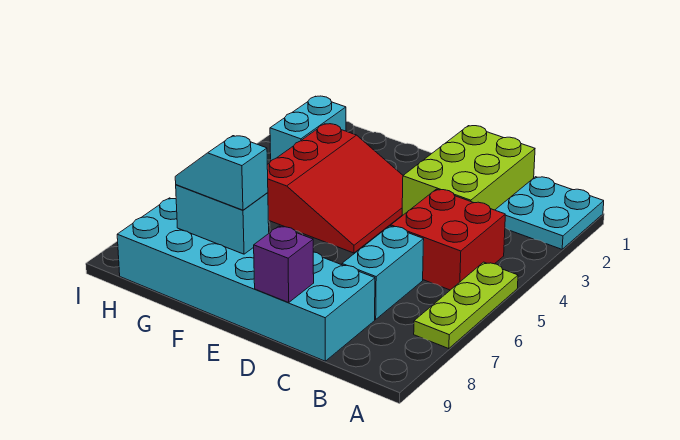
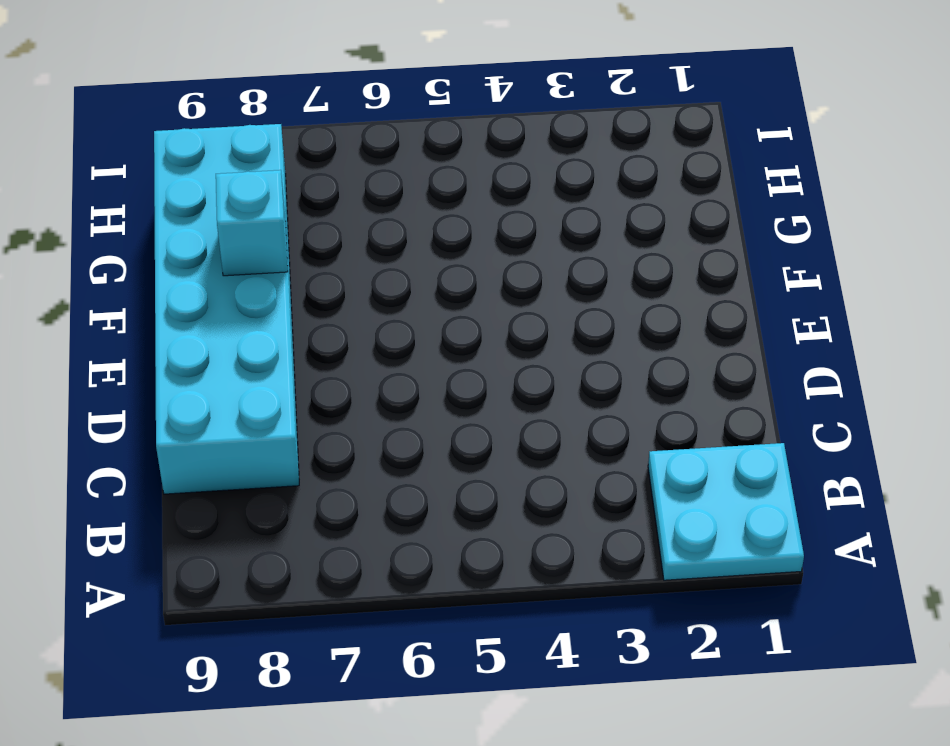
cyan brick F8 level 2 -> cyan brick F8:G8 level 2
none -> lime plate A5:A7 level 1
none -> red brick B4:C5 level 1

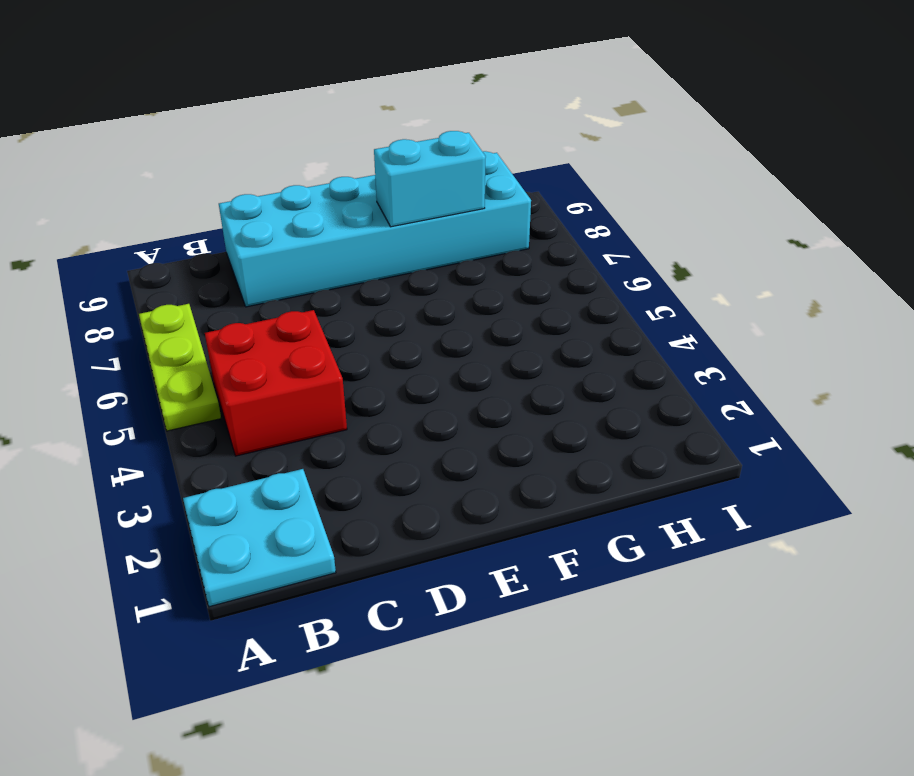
none -> lime brick C1:D3 level 1
none -> cyan brick C6:C7 level 1

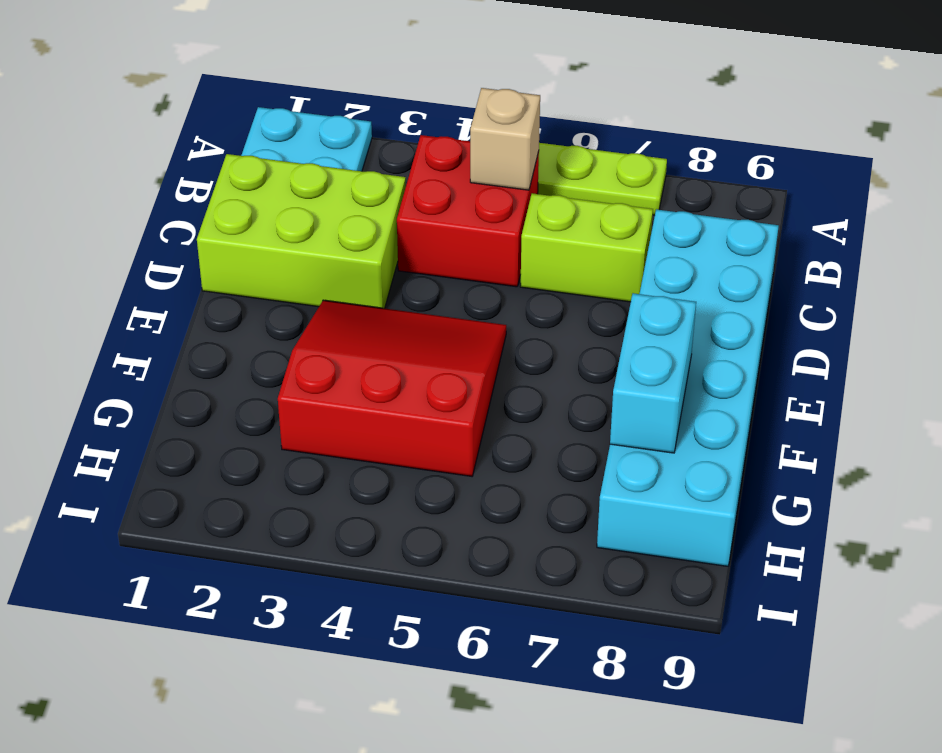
tan brick B5 level 2 -> none
lime brick C6:C7 level 1 -> cyan brick C6:C7 level 1
none -> cyan brick H2:H3 level 1
none -> purple brick D9 level 2

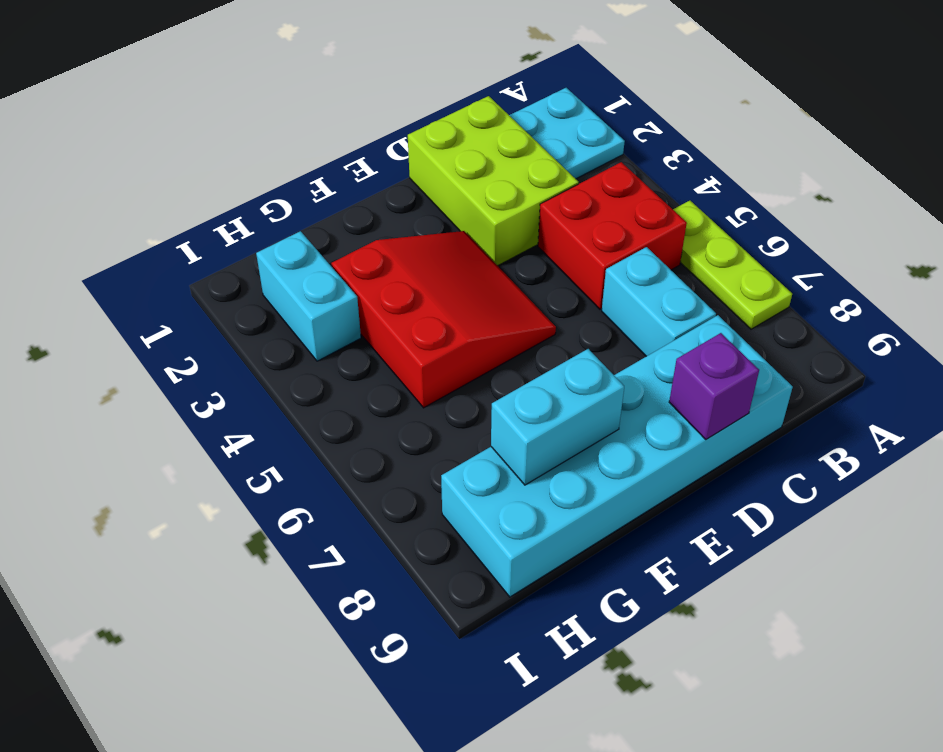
none -> cyan slope F8:G8 level 3 top F

